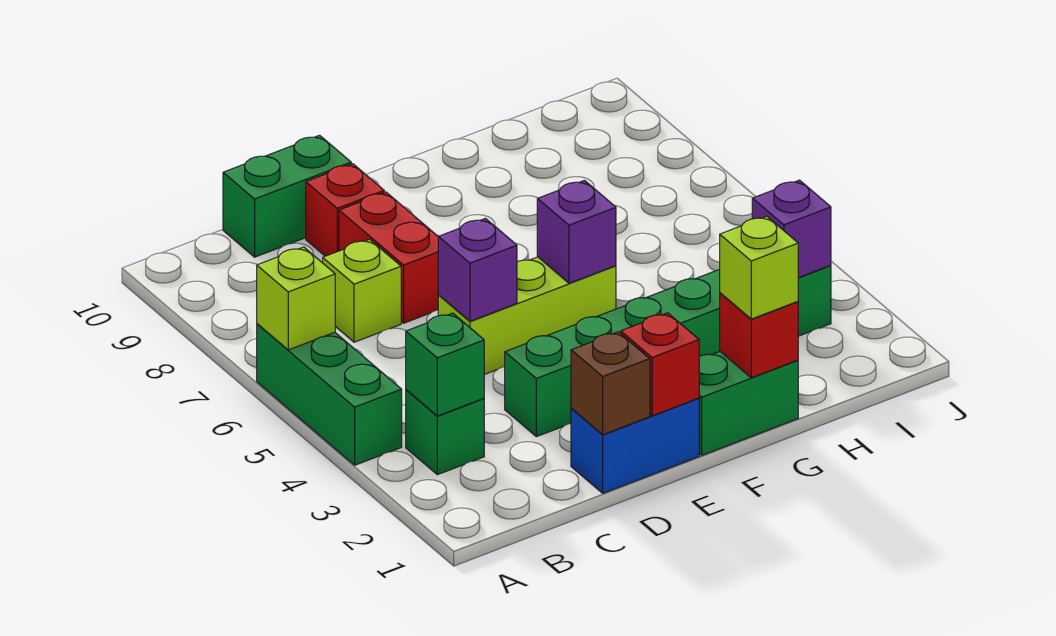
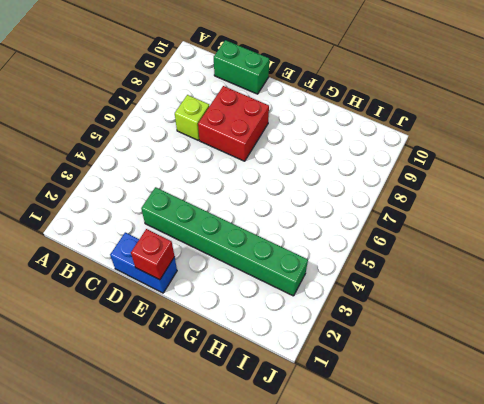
red brick D7:E8 level 1 -> red brick D7:D8 level 1
none -> green brick A4:A6 level 1
none -> green brick B3 level 1
none -> lime brick D5:F5 level 1

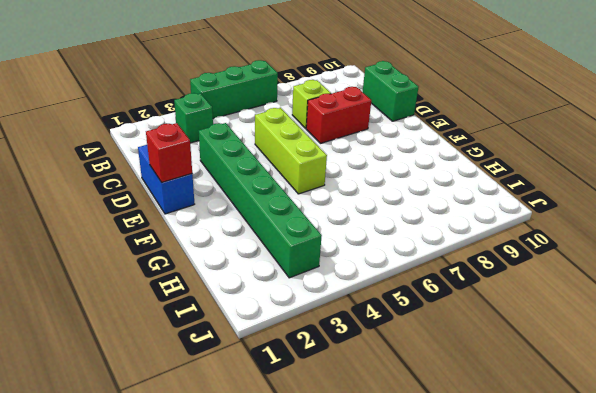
none -> red brick D9 level 1
none -> green brick F1:G1 level 1
none -> lime brick A6 level 2

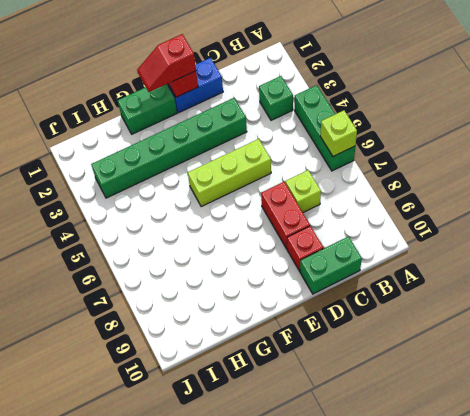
red slope E1:F1 level 3 top E -> none
none -> green brick B3 level 2
none -> brown brick D1 level 2
none -> purple brick D5 level 2

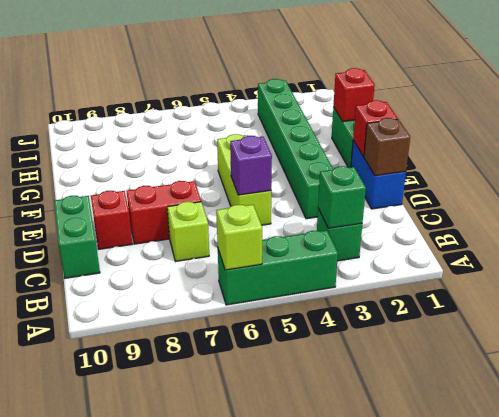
none -> purple brick F5 level 2
none -> purple brick I3 level 2
none -> lime brick G1 level 3

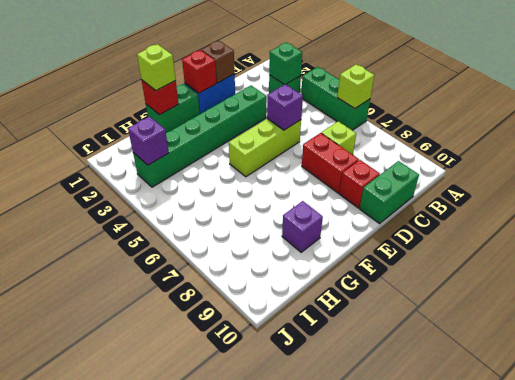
purple brick G9 level 1 -> purple brick F5 level 2

